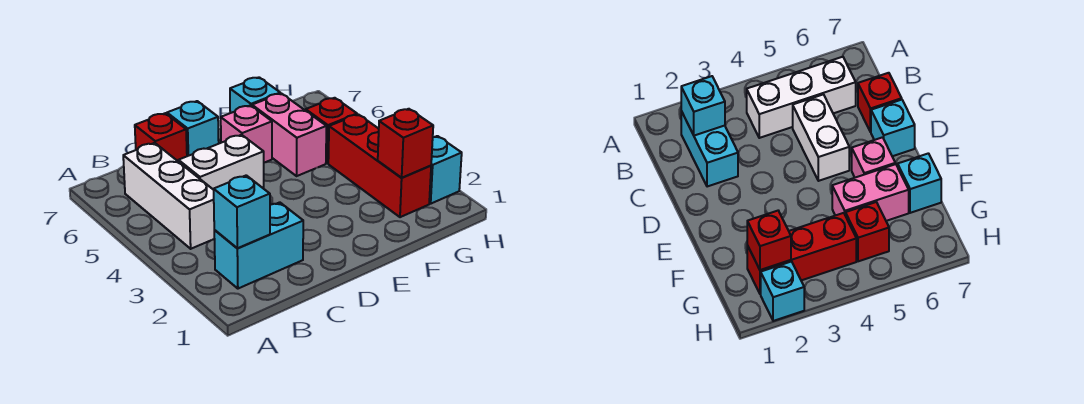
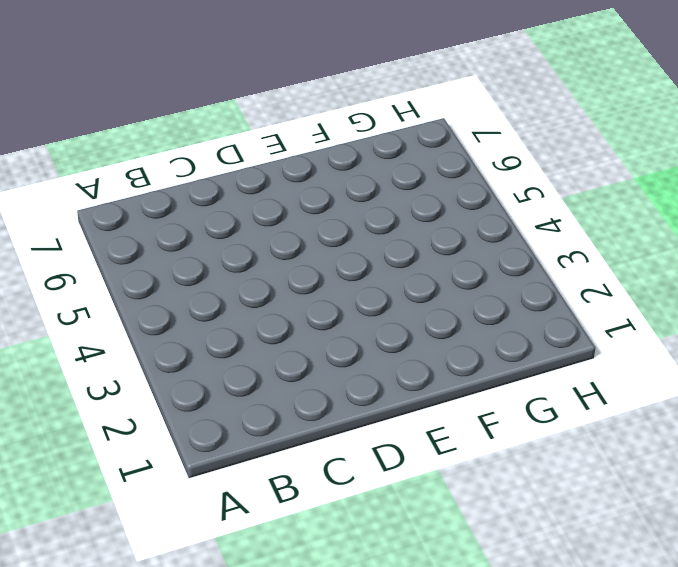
none -> cyan brick B2:C2 level 1
none -> white brick B4:B6 level 1
none -> white brick C5:D5 level 1

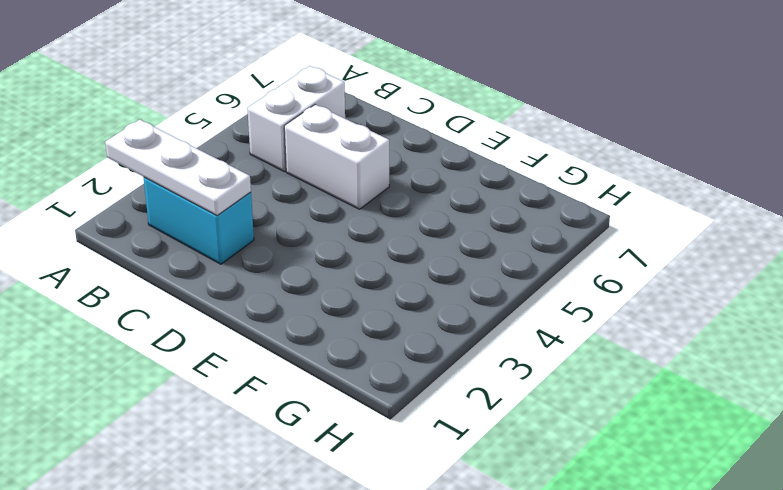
white plate A2:C2 level 2 -> cyan brick B2 level 2
white brick B5:B6 level 1 -> white brick B4:B6 level 1
none -> red brick C7 level 1
none -> cyan brick D7 level 1
none -> pink brick E6 level 1

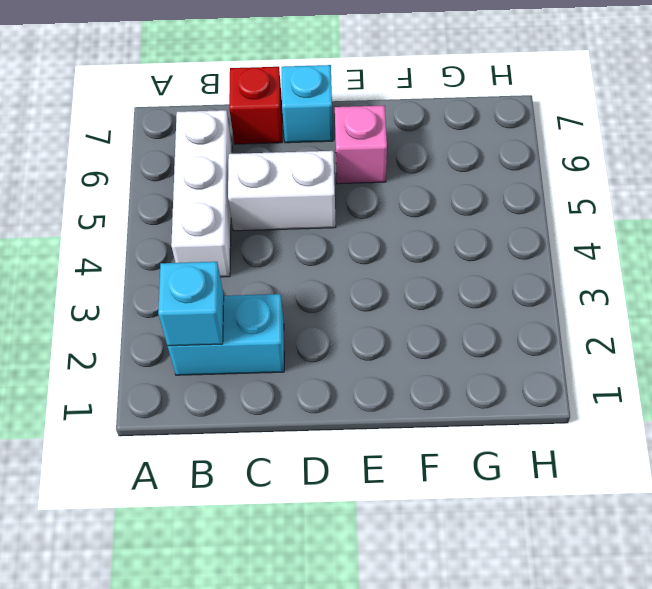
none -> pink brick F5:F6 level 1
none -> cyan brick F7 level 1
none -> red brick G2:G4 level 1

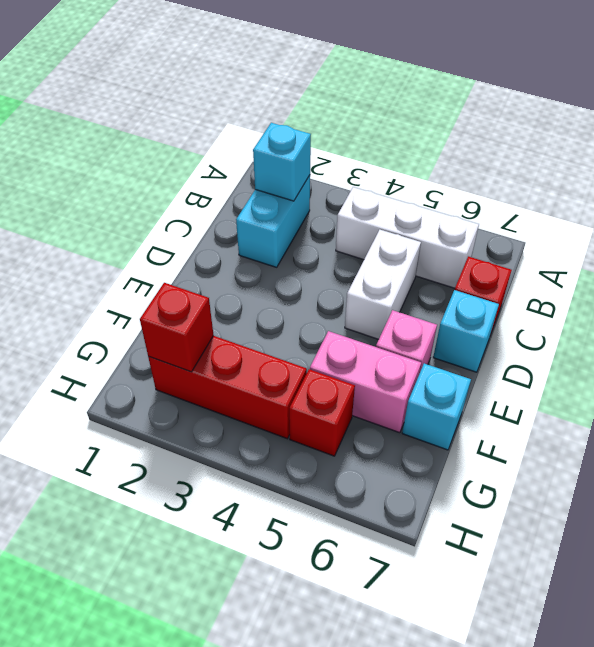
none -> cyan brick H2 level 1

